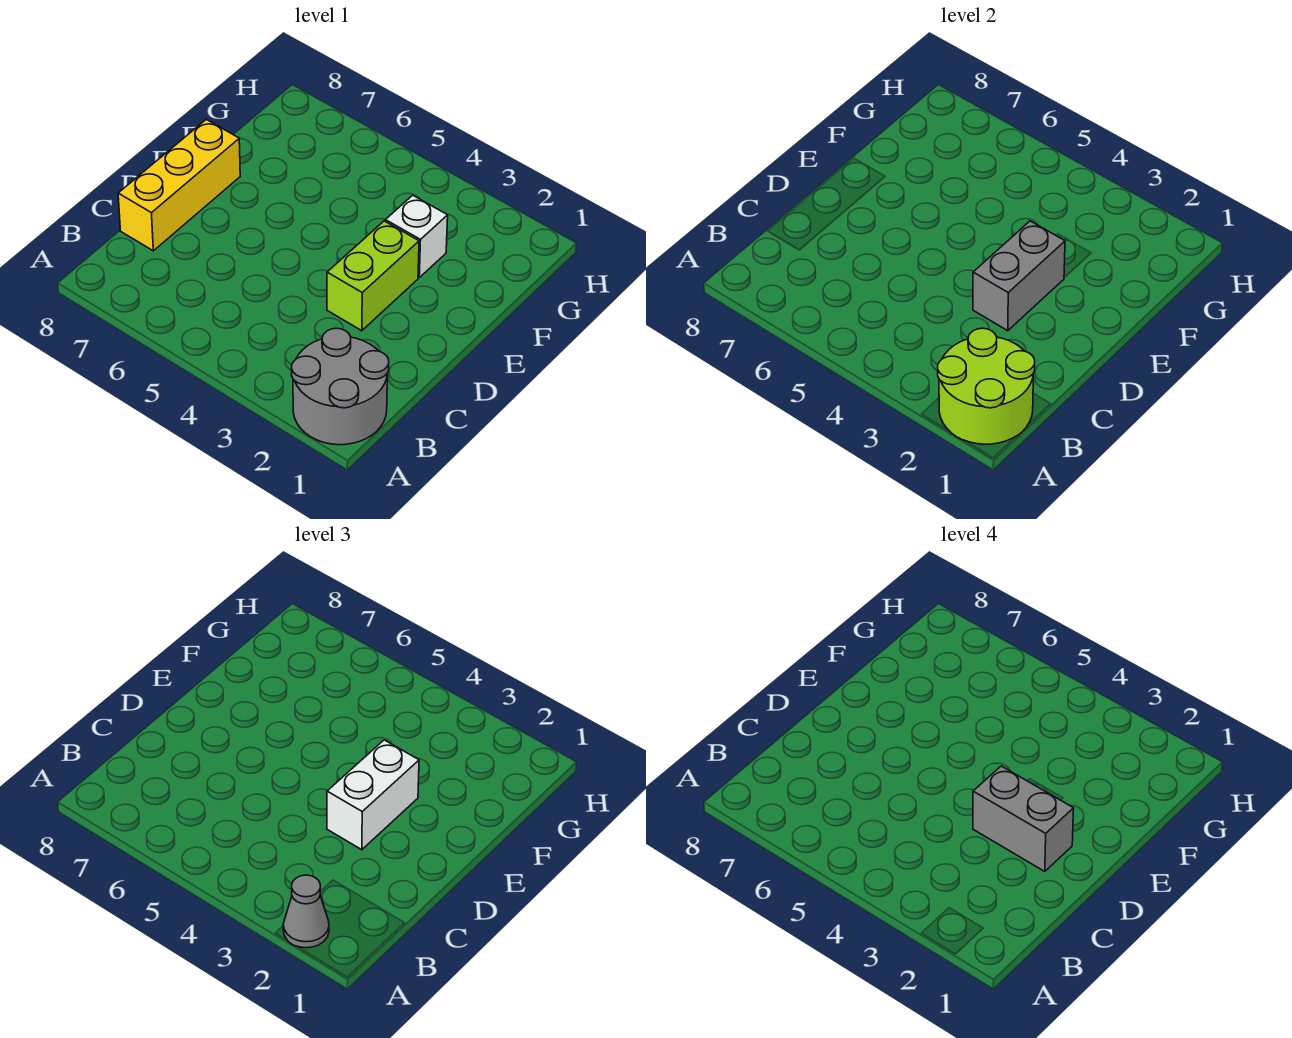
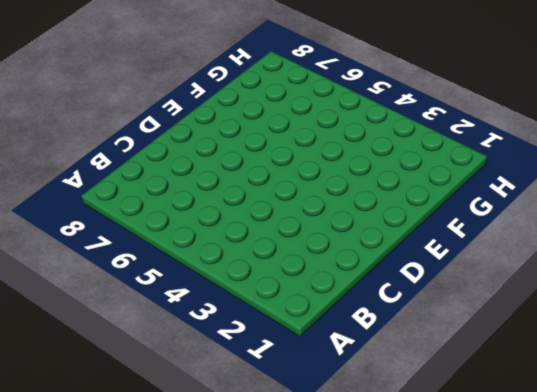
none -> grey round brick A1:B2 level 1
none -> yellow brick C8:E8 level 1

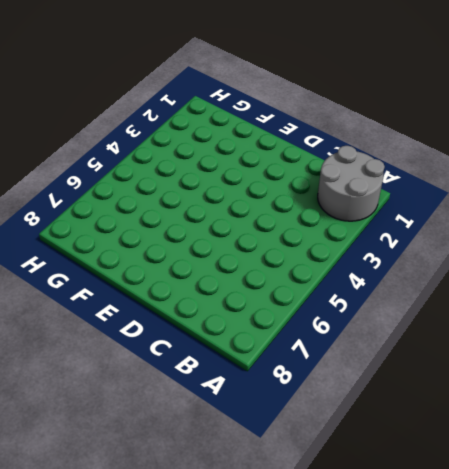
none -> yellow brick C8:E8 level 1
none -> lime brick D3:E3 level 1

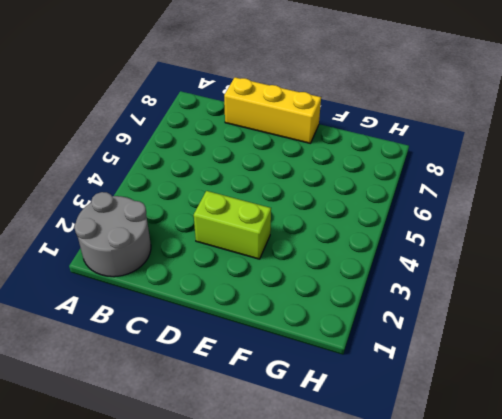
none -> white brick F3 level 1
none -> lime round brick A1:B2 level 2

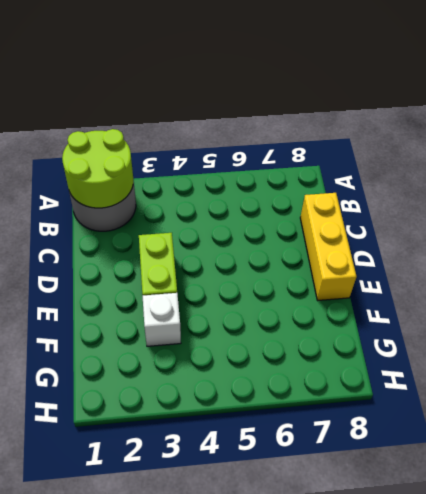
none -> grey brick D3:E3 level 2
none -> grey cone A2 level 3

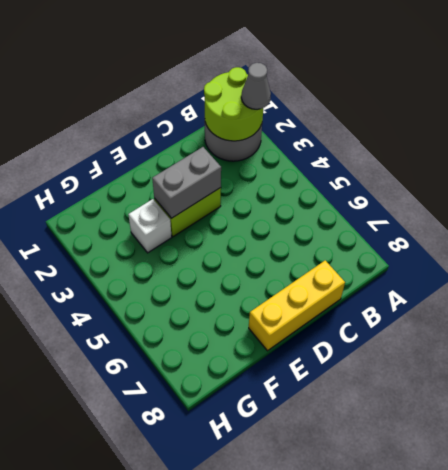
none -> white brick D3:E3 level 3
none -> grey brick D2:D3 level 4

